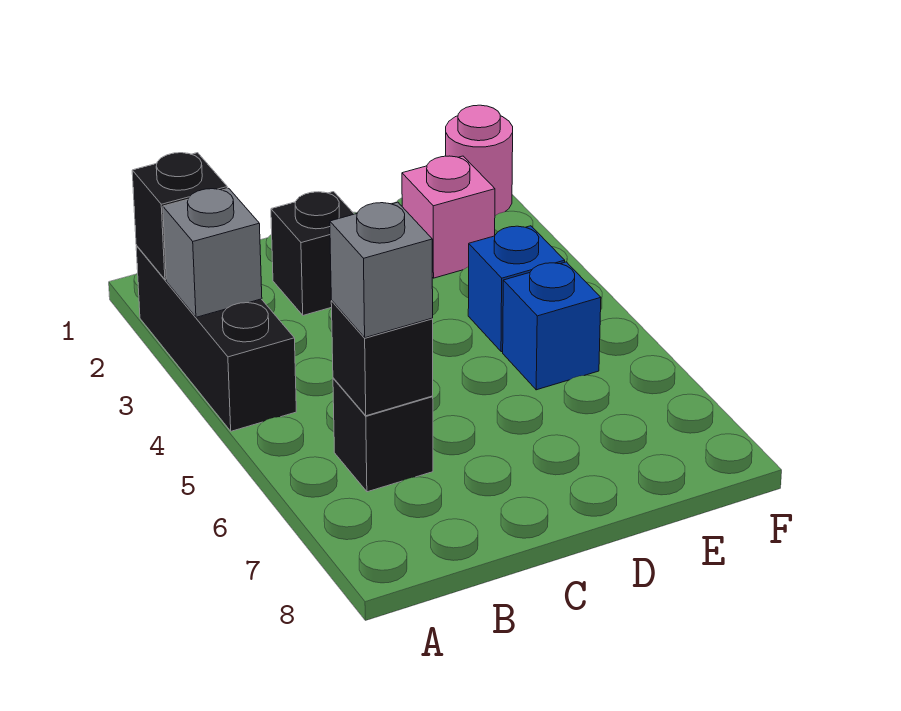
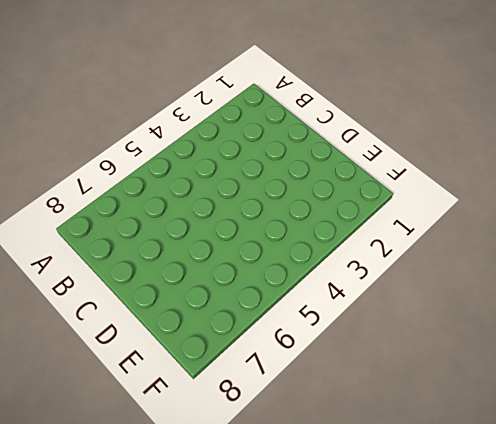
none -> black brick A2:A4 level 1
none -> black brick B6 level 1

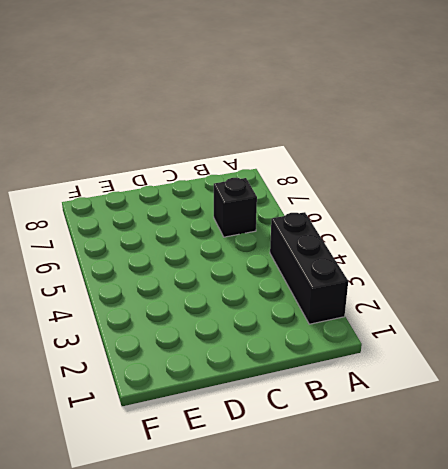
none -> black brick C2 level 1
none -> pink brick E2 level 1

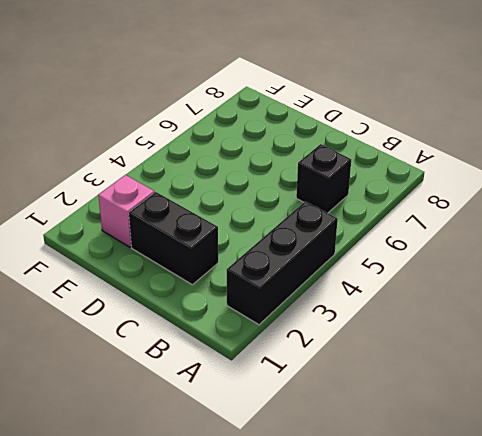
black brick C2:D2 level 1 -> black brick C2 level 1
none -> blue brick E4 level 1
none -> blue brick E5 level 1

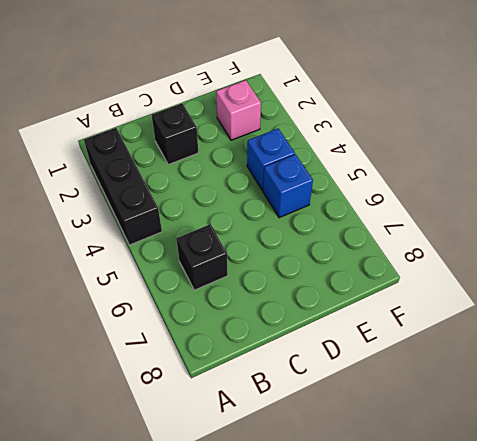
none -> pink round brick F1 level 1
none -> black brick A2 level 2

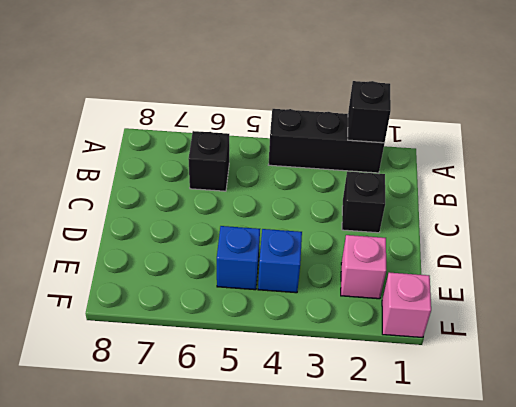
pink brick F1 level 1 -> pink round brick F1 level 1
none -> grey brick A3 level 2
none -> black brick B6 level 2

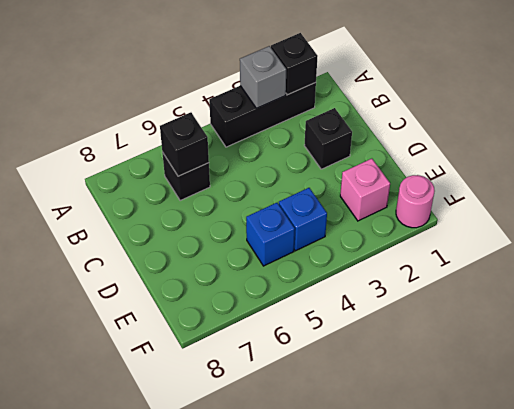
none -> grey brick B6 level 3

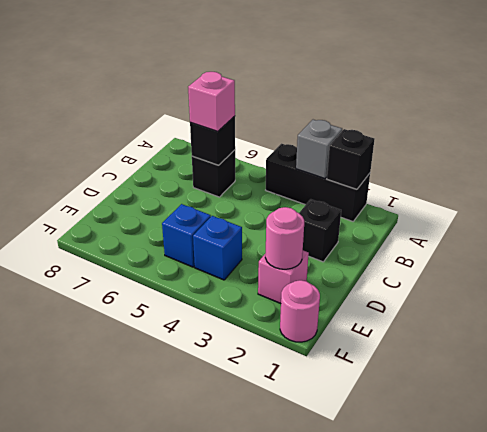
pink brick B6 level 3 -> grey brick B6 level 3
pink round brick E2 level 2 -> none

